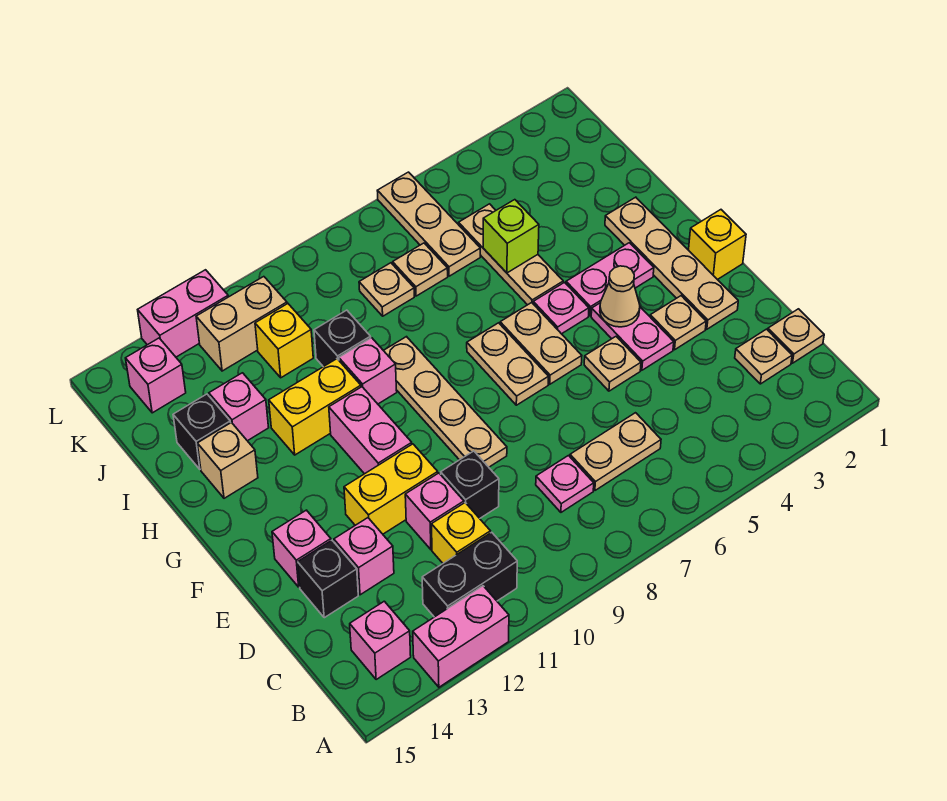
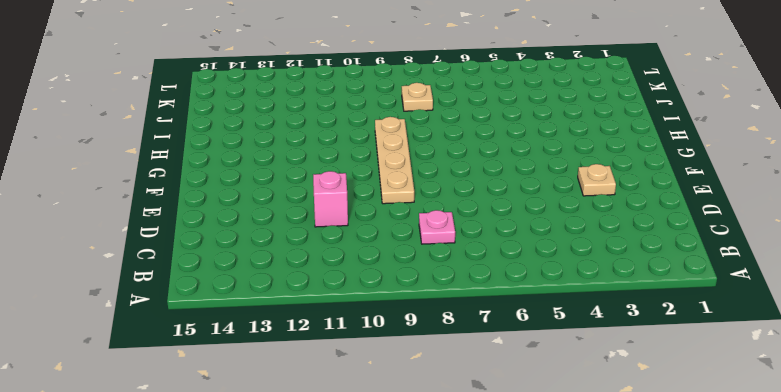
none -> pink brick A12:A13 level 1
none -> black brick B11:B12 level 1
none -> pink brick B14 level 1
none -> tan plate C1 level 1

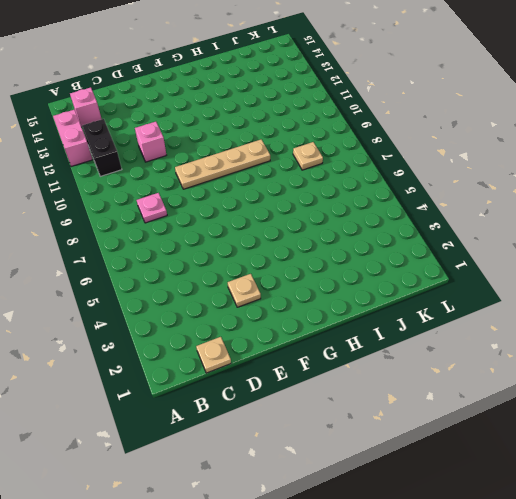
none -> tan plate C2 level 1
none -> tan plate C6:C7 level 1
none -> yellow brick C11 level 1
none -> black brick D10 level 1

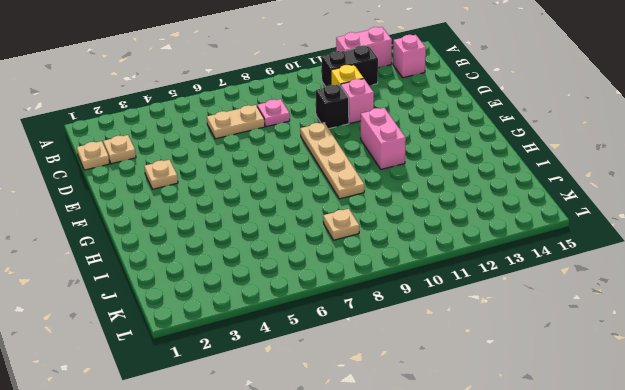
none -> pink brick D13 level 1
none -> black brick D14 level 1
none -> tan plate E2:H2 level 1
none -> pink plate E4:F4 level 1

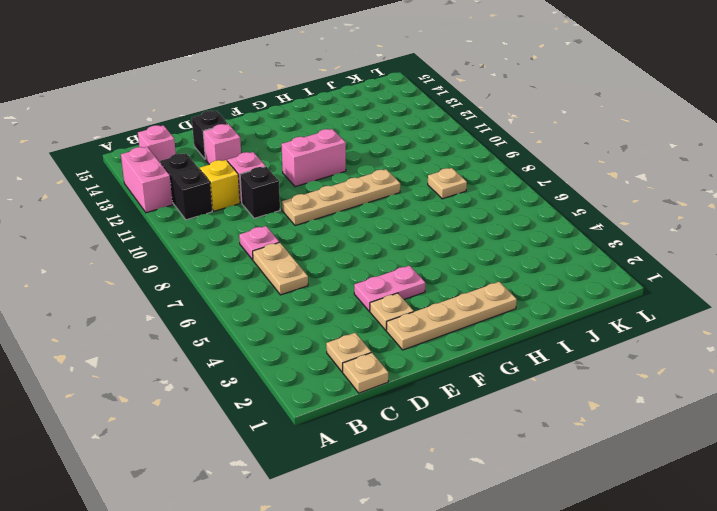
none -> tan plate E5 level 1
none -> yellow brick E11:E12 level 1
none -> pink brick E14 level 1
none -> yellow brick F1 level 1

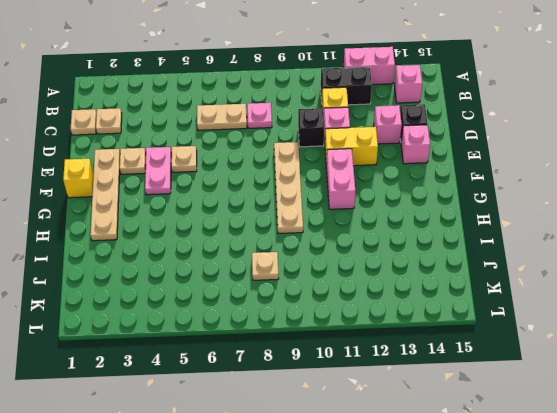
none -> tan plate F6:G6 level 1
none -> tan plate F7:G7 level 1
none -> pink plate G3:G4 level 1
none -> pink plate G5 level 1

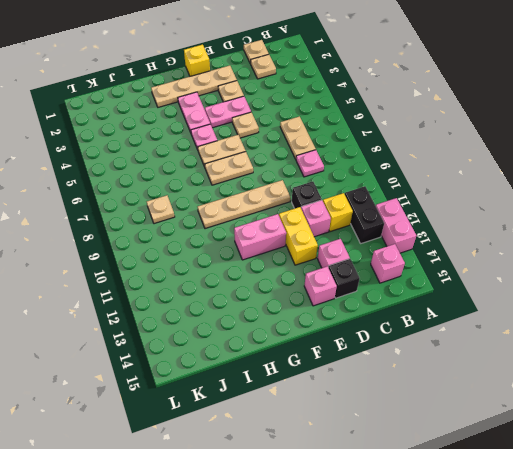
none -> tan plate H5:J5 level 1
none -> pink brick H10 level 1
none -> yellow brick H11:H12 level 1
none -> tan brick H14 level 1

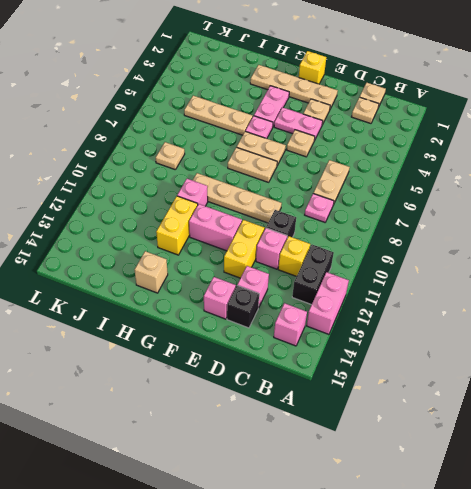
none -> black brick I10 level 1
none -> pink brick I13 level 1
none -> black brick I14 level 1
none -> tan plate J6:L6 level 1

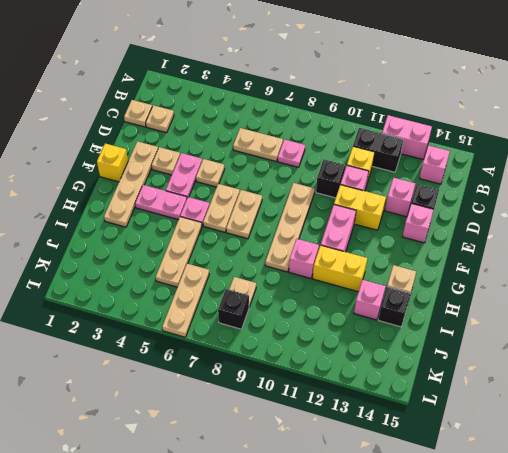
black brick K8 level 1 -> black brick I10 level 1
none -> tan plate J7 level 1
none -> yellow brick J11 level 1
none -> tan brick K11:K12 level 1
none -> pink brick K14 level 1

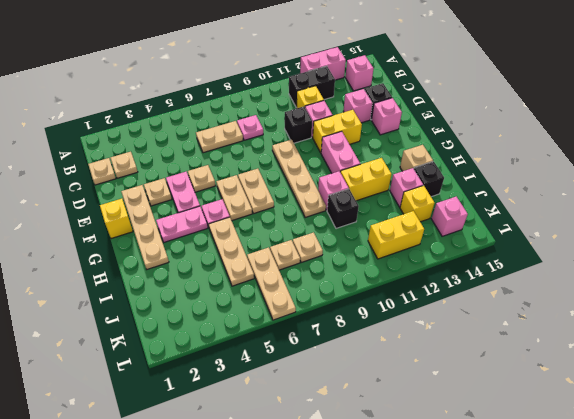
yellow brick J13 level 1 -> yellow brick J11 level 1
yellow brick K11:K12 level 1 -> tan brick K11:K12 level 1
none -> pink brick L12:L13 level 1
none -> tan cone F4 level 2
none -> lime brick I5 level 2

